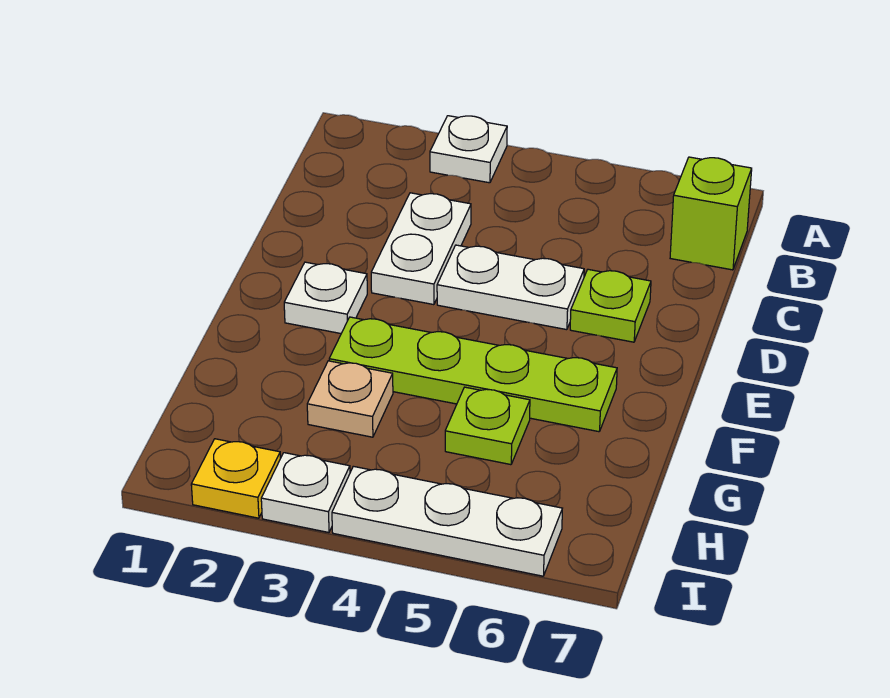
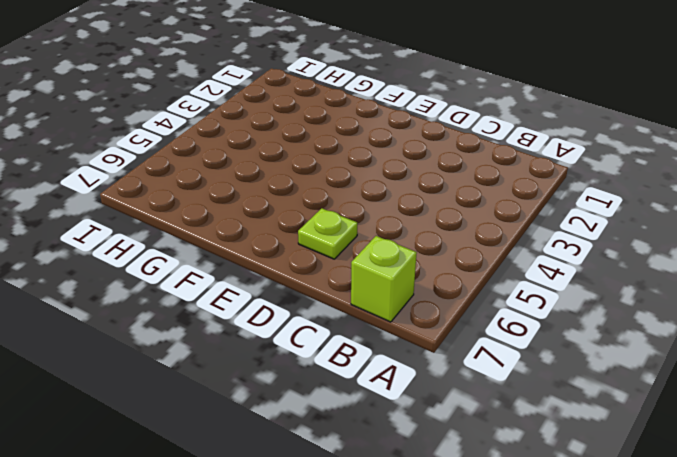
none -> white plate A3 level 1
none -> white plate C3:D3 level 1
none -> white plate D4:D5 level 1

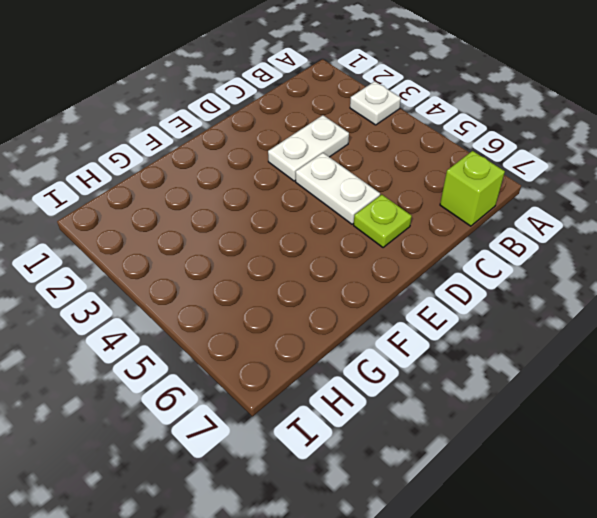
none -> white plate E2 level 1
none -> lime plate F3:F6 level 1
none -> tan plate G3 level 1

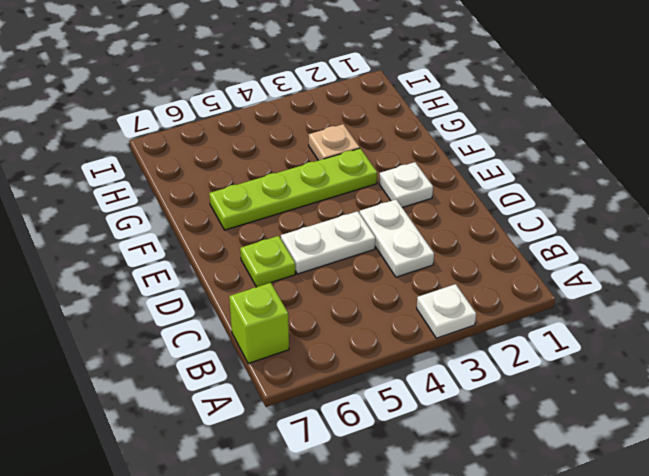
none -> lime plate G5 level 1
none -> yellow plate I2 level 1
none -> white plate I3 level 1

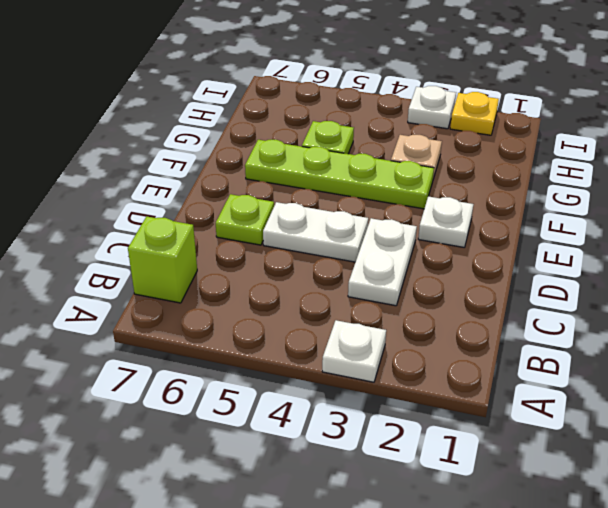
none -> white plate I4:I6 level 1

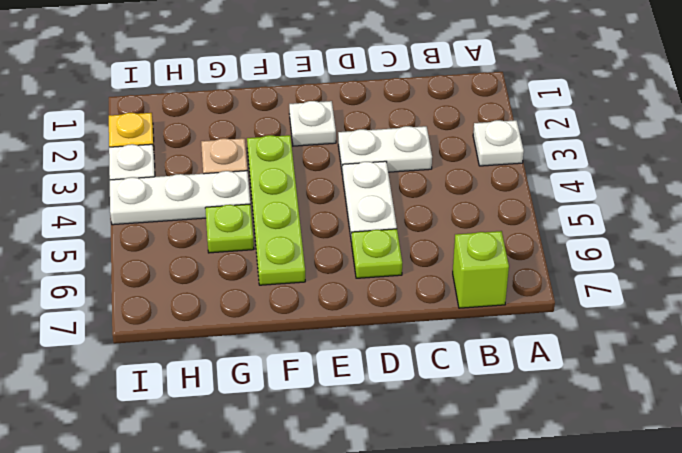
white plate G4:I4 level 1 -> white plate I4:I6 level 1

